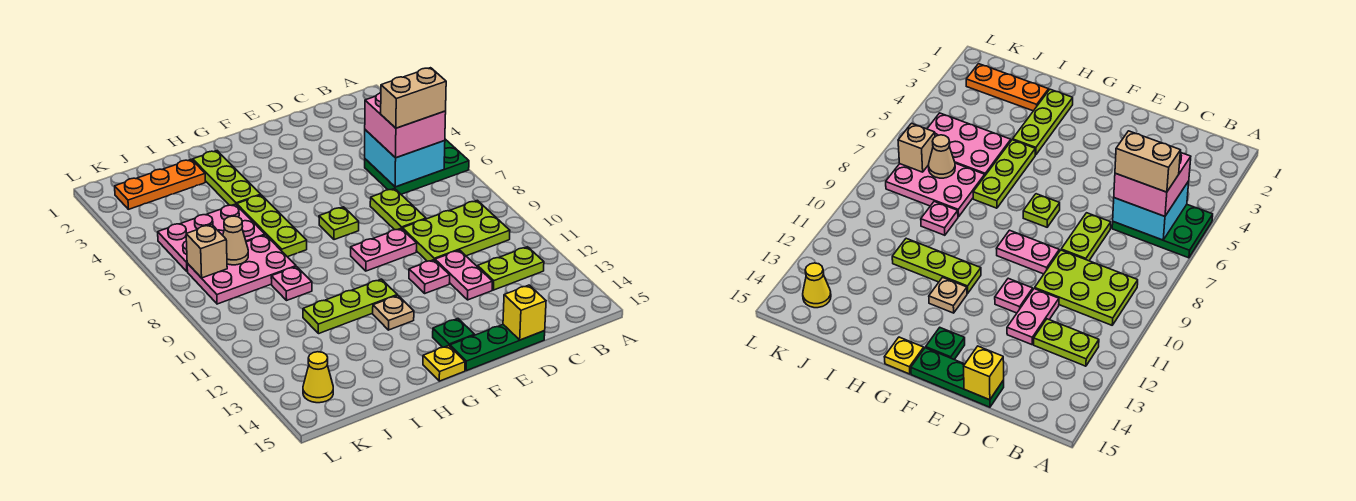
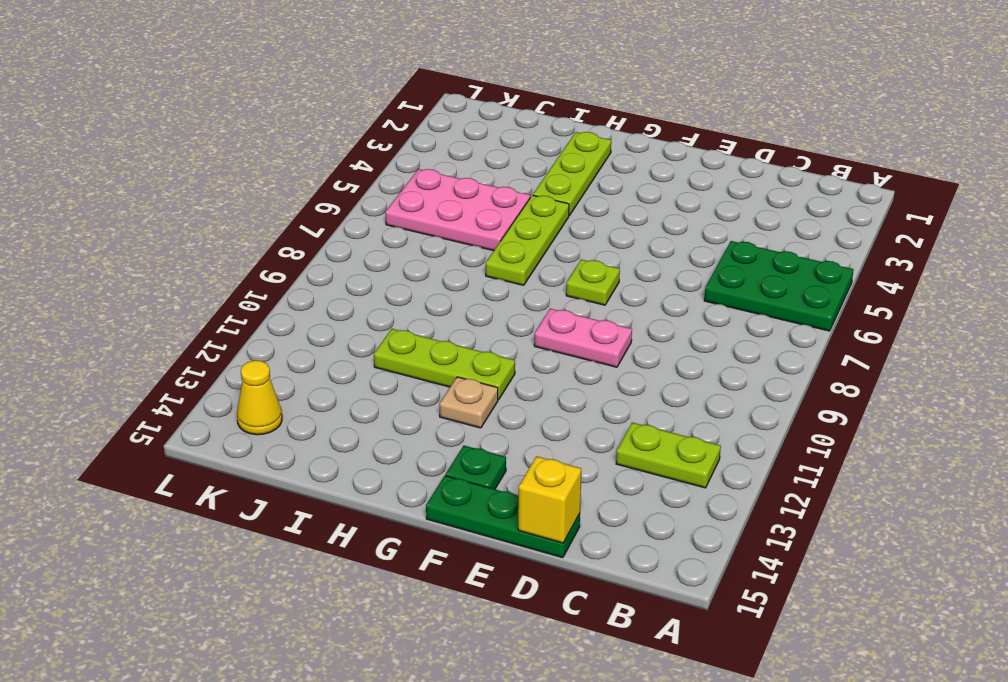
none -> lime plate B9:D10 level 1
none -> lime plate D7:D8 level 1
none -> pink plate D11:D12 level 1

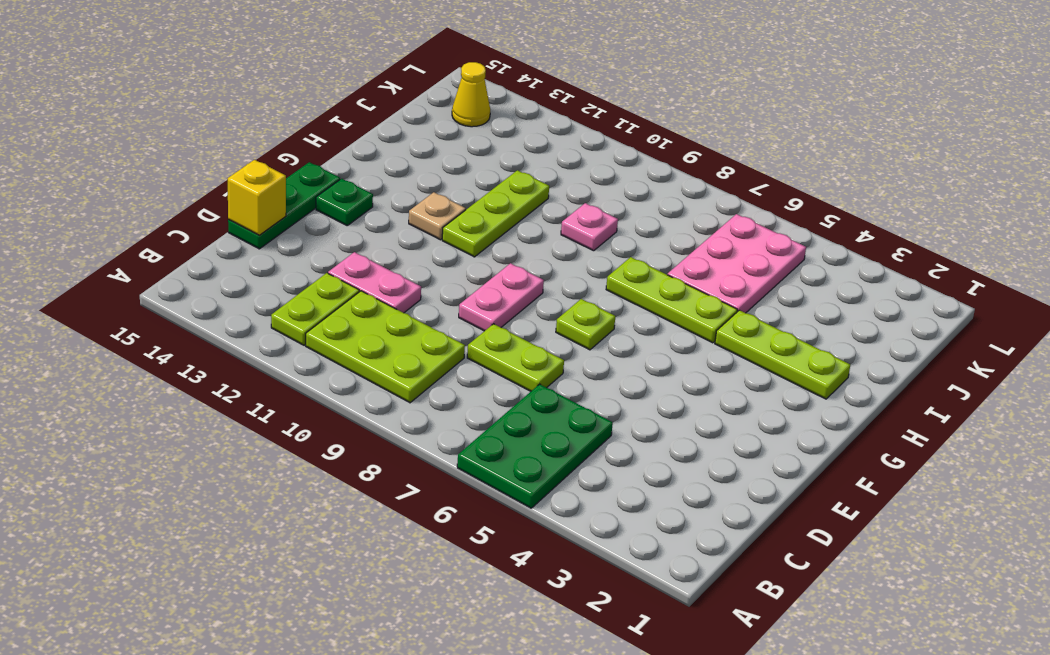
lime plate B9:C11 level 1 -> lime plate B9:D10 level 1
none -> pink plate E11 level 1
none -> yellow plate G15 level 1
none -> orange plate I2:K2 level 1

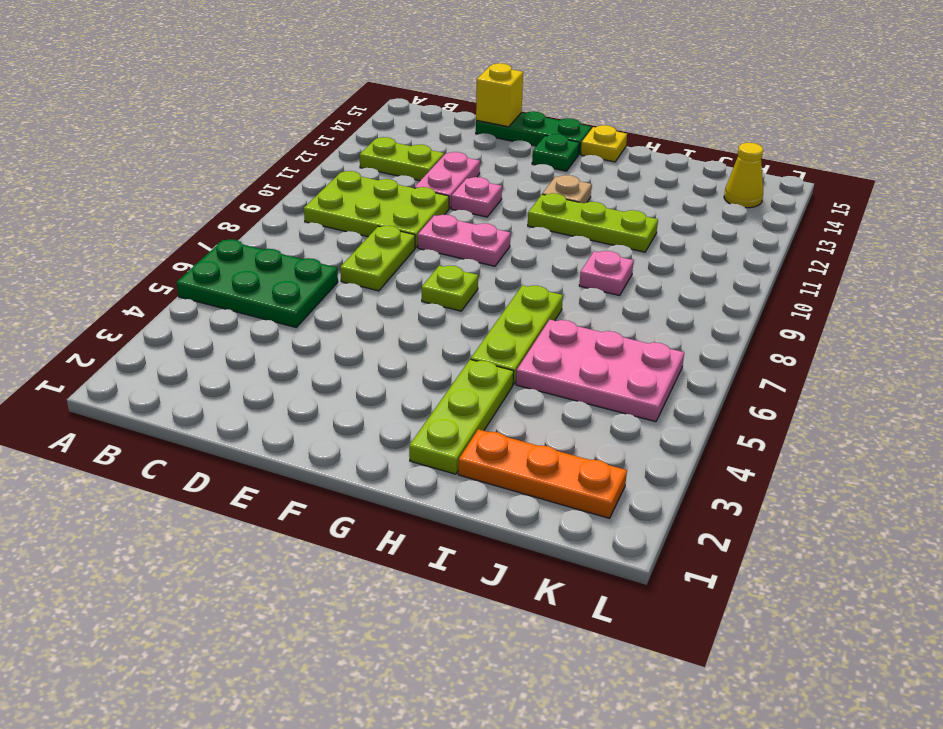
none -> pink plate I7:K8 level 1
none -> cyan brick B5:C6 level 2
none -> tan cone J7 level 2

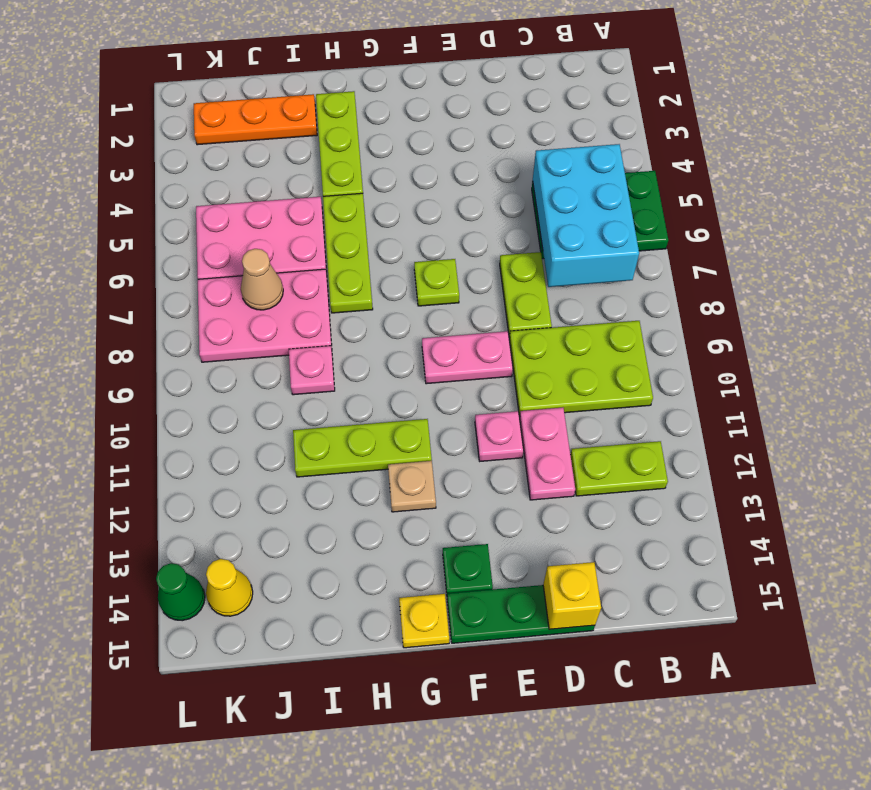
cyan brick B5:C7 level 2 -> cyan brick B5:C6 level 2
green cone L14 level 1 -> none
none -> tan brick K7 level 2
none -> pink brick B5:C6 level 3
none -> tan brick B6:C6 level 4

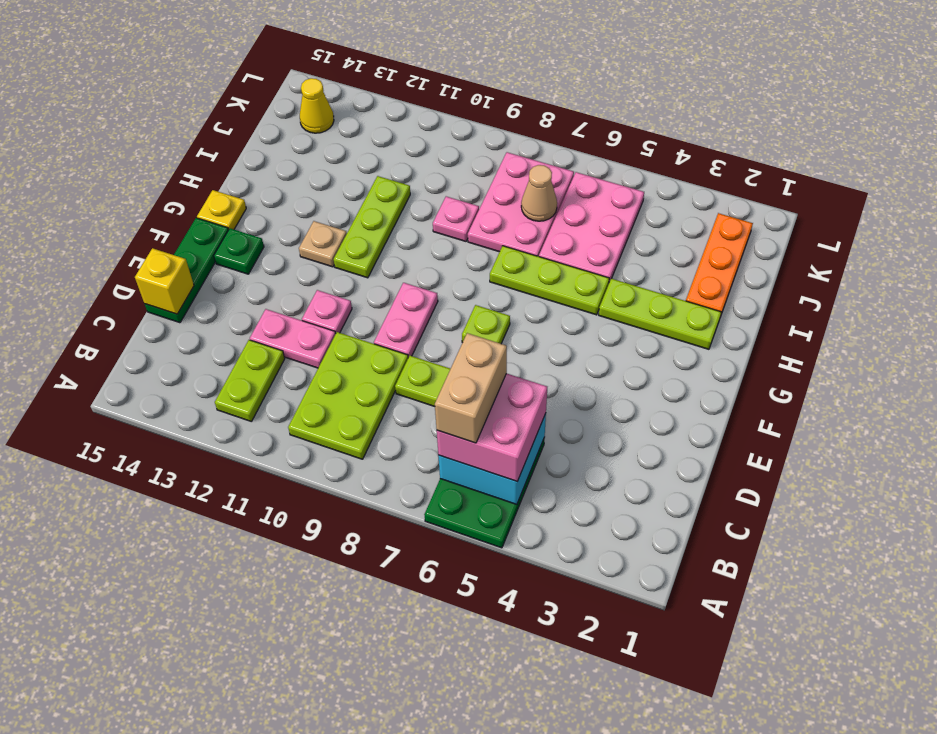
none -> tan brick K7 level 2

